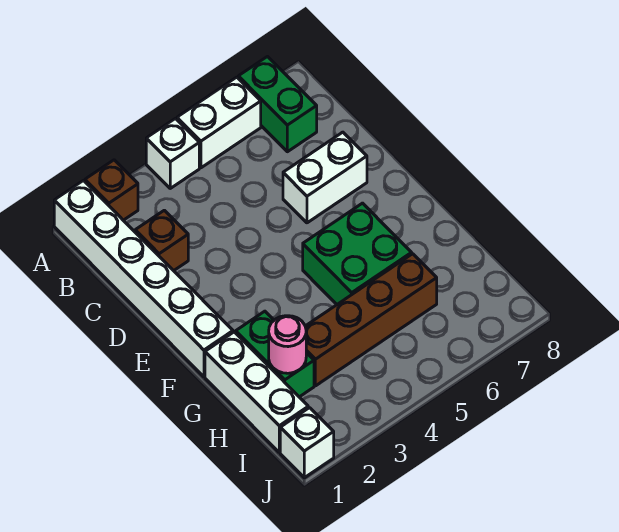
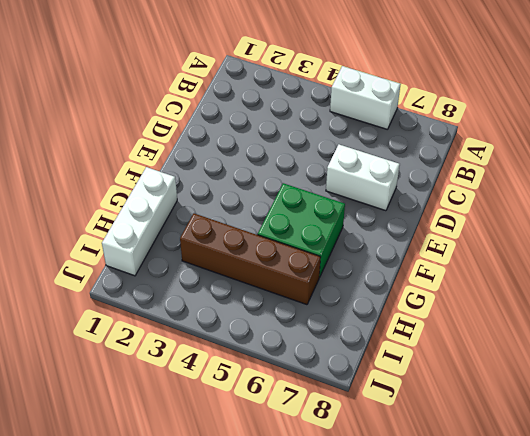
none -> white brick A1:F1 level 1
none -> brown brick A2 level 1
none -> white brick A4 level 1

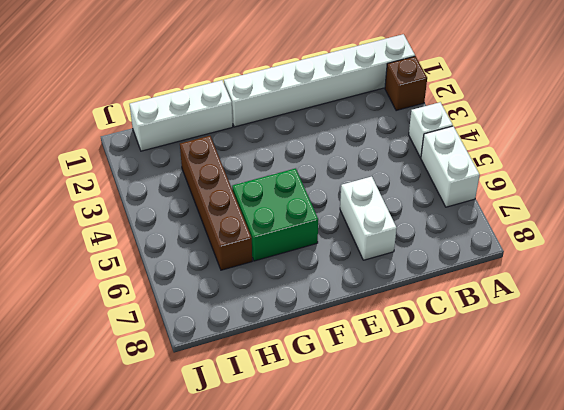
none -> green brick A7:B7 level 1
none -> brown brick C2 level 1
none -> green brick G2:H2 level 1

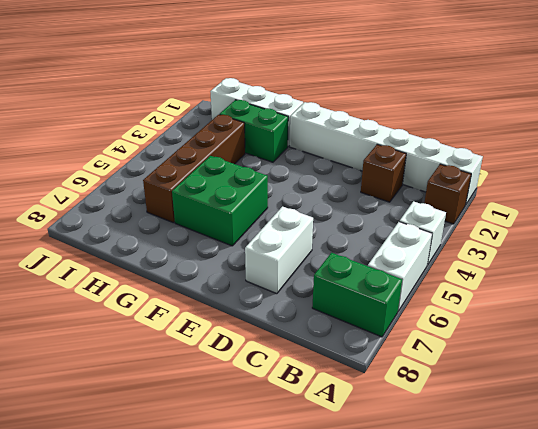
none -> white brick J1 level 1
none -> pink round brick H2 level 2

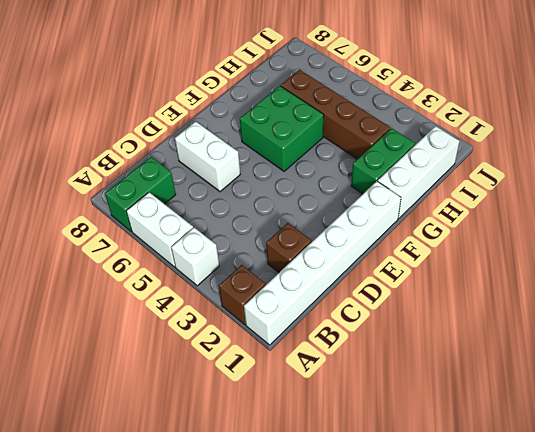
none -> white brick J1 level 1
none -> pink round brick H2 level 2

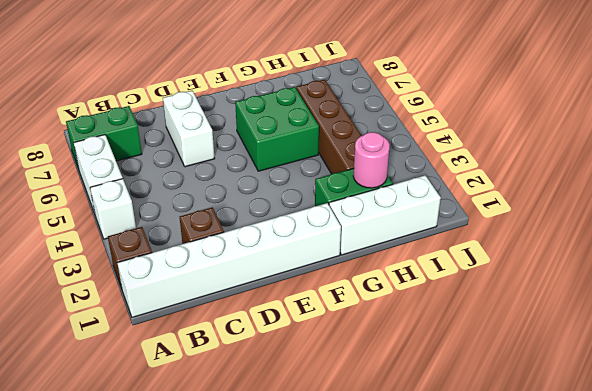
none -> white brick J1 level 1

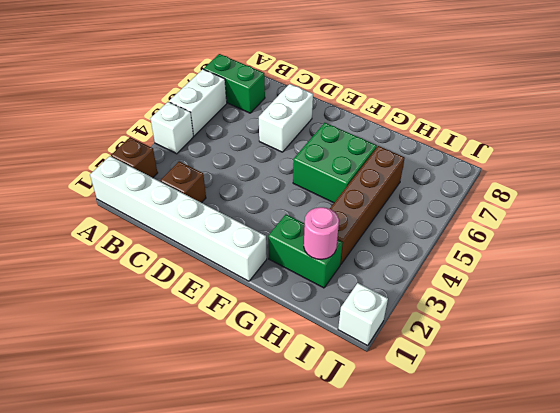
none -> white brick G1:I1 level 1

